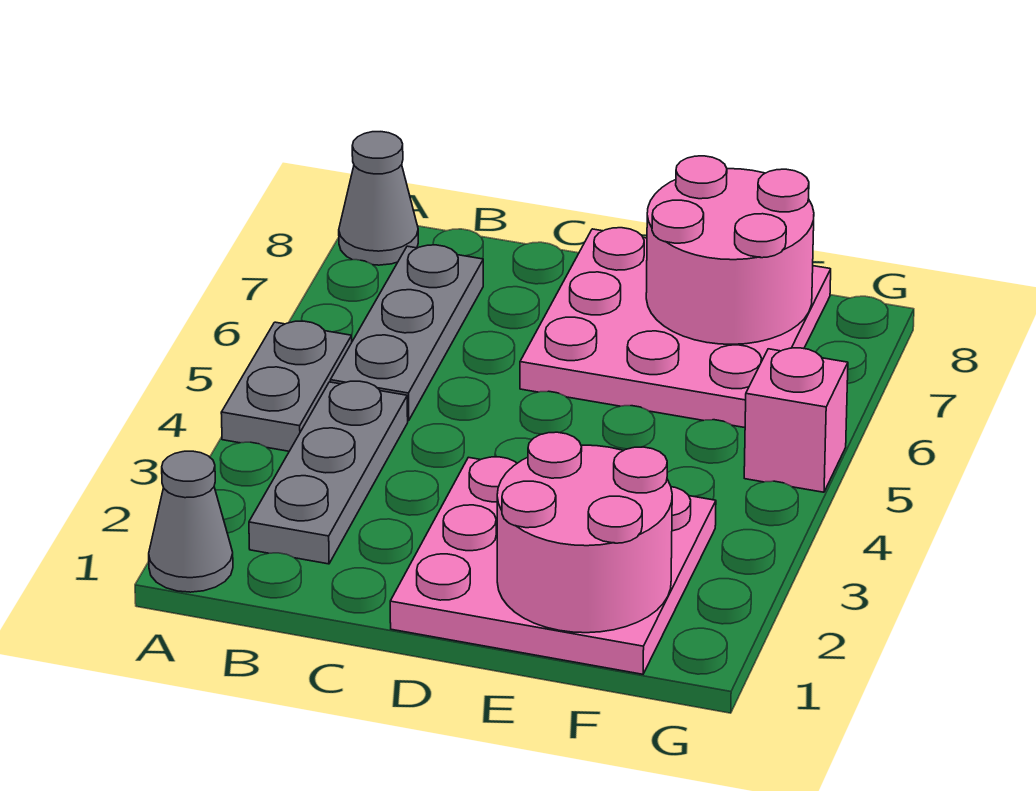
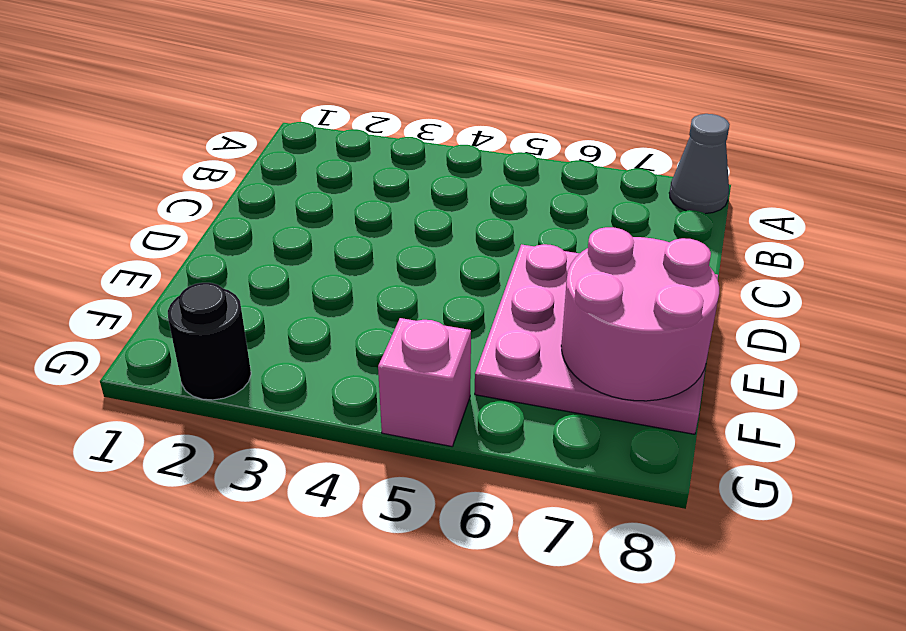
black round brick G2 level 1 -> none
none -> grey cone A1 level 1
none -> grey plate A4:A5 level 1

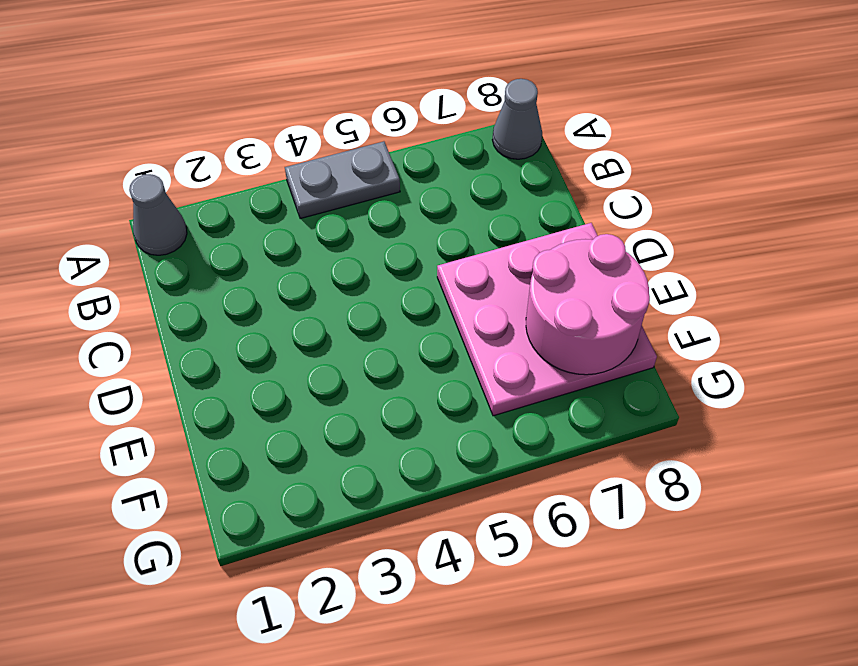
none -> grey plate B2:B4 level 1
none -> grey plate B5:B7 level 1

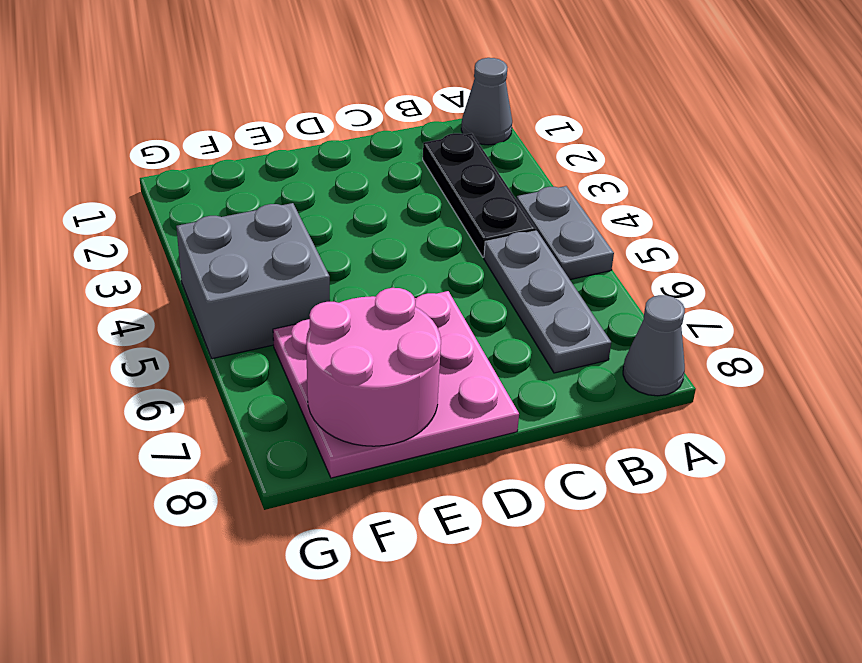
black plate B2:B4 level 1 -> grey plate B2:B4 level 1
grey brick F4:G5 level 1 -> pink brick G5 level 1
none -> pink plate D1:F3 level 1
none -> pink round brick E1:F2 level 2

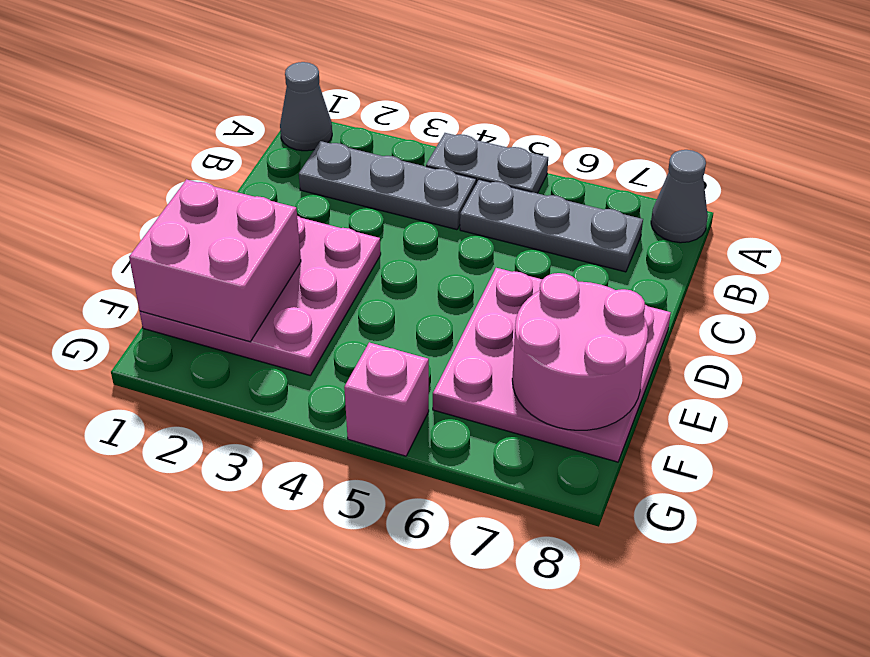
pink brick E1:F2 level 2 -> pink round brick E1:F2 level 2

